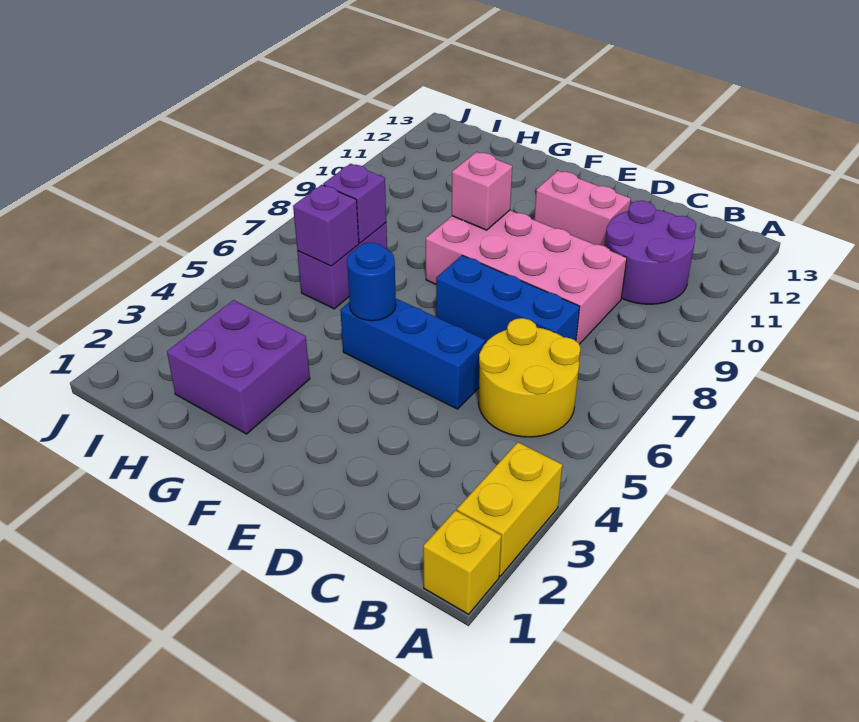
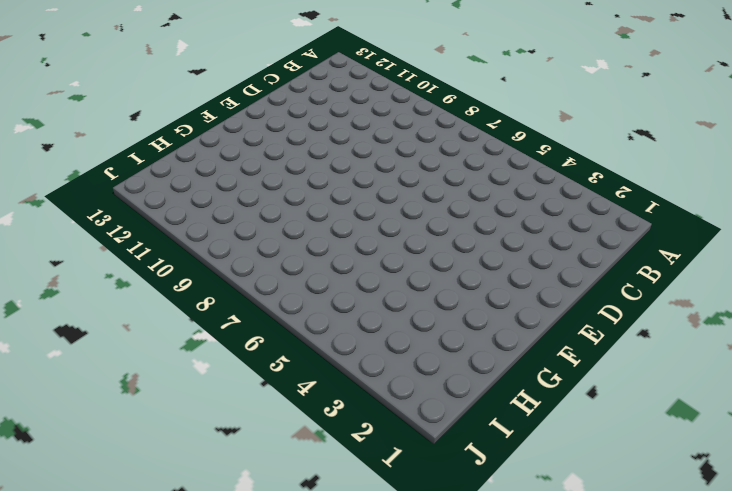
none -> yellow brick A1 level 1
none -> yellow brick A2:A3 level 1
none -> yellow round brick B5:C6 level 1

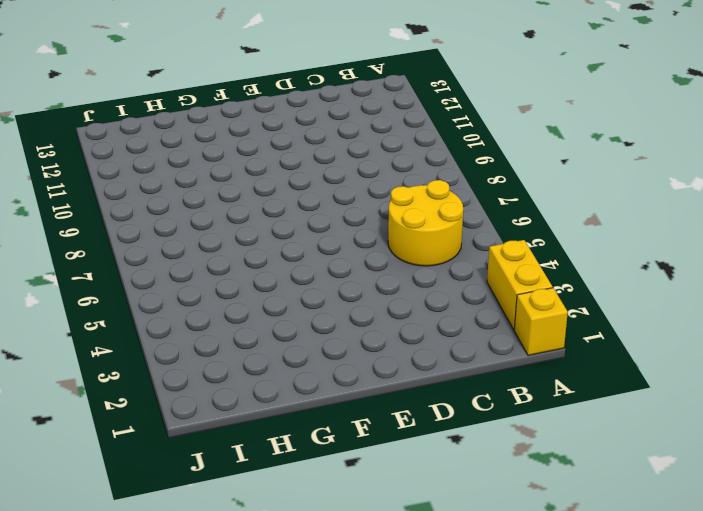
none -> purple round brick B10:C11 level 1
none -> blue brick C7:E7 level 1
none -> pink brick C8:F9 level 1

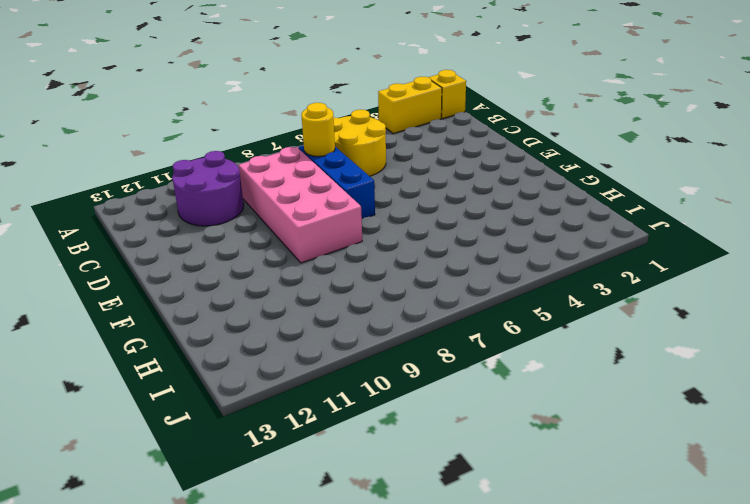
yellow round brick C7 level 2 -> none
none -> blue brick D5:F5 level 1
none -> pink brick D11:E11 level 1
none -> purple brick G2:H3 level 1

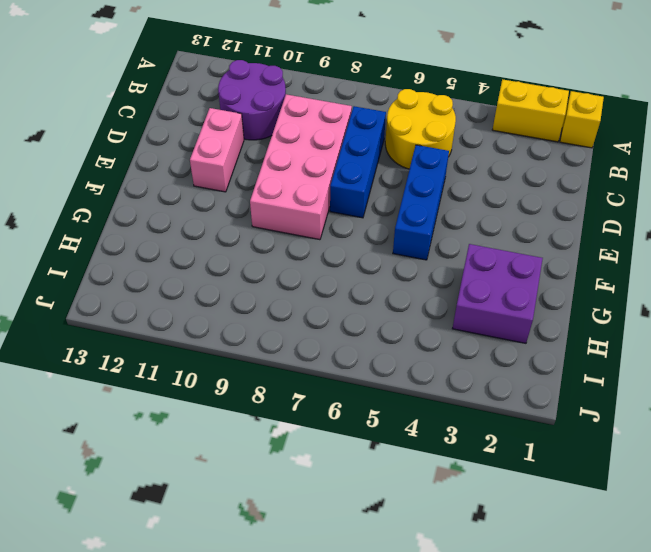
none -> purple brick H6:H7 level 1
none -> blue round brick F5 level 2
none -> pink brick F9 level 2

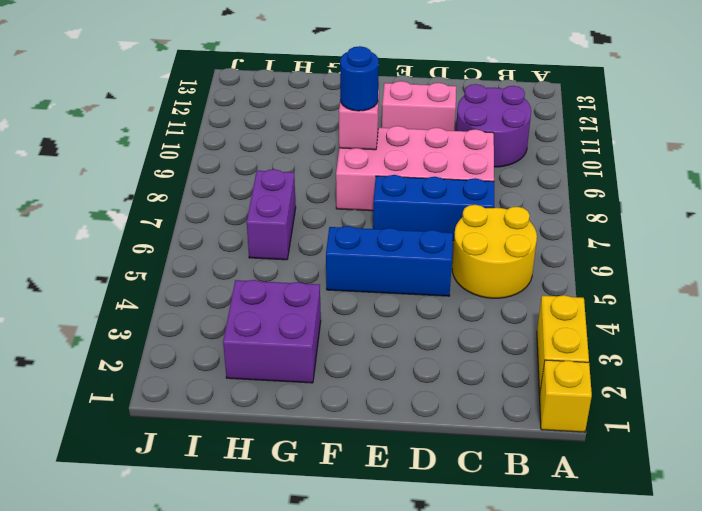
blue round brick F9 level 3 -> blue round brick F5 level 2
none -> purple brick H6 level 2
none -> purple brick H7 level 2

